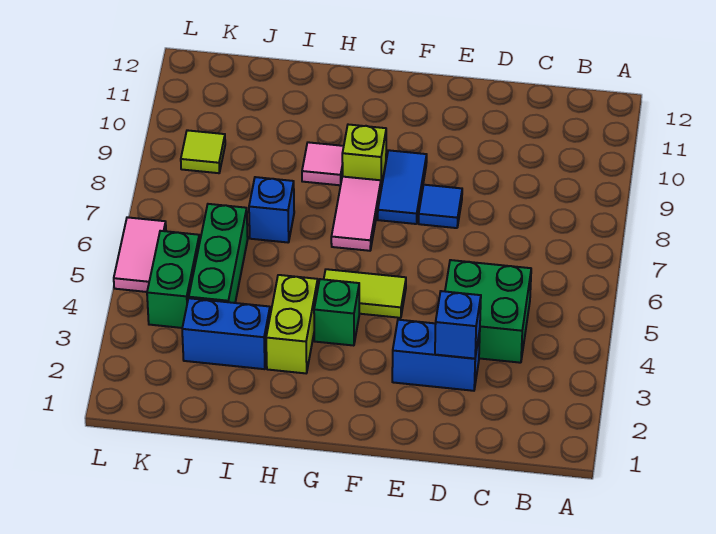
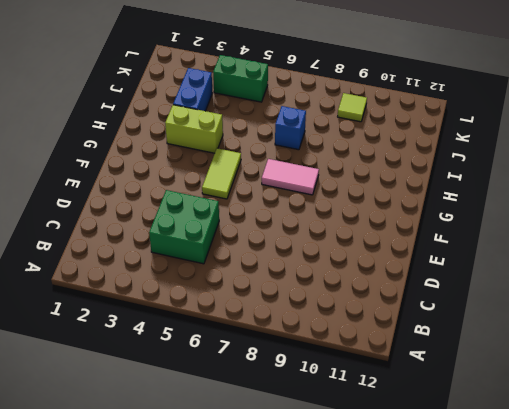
none -> blue brick D3:E3 level 1
none -> blue tile E8 level 1
none -> blue tile F8:F9 level 1

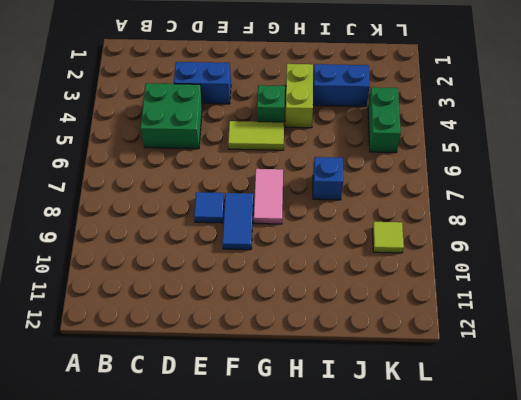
none -> lime brick G9 level 1
none -> pink tile H9 level 1
none -> green brick J4:J6 level 1

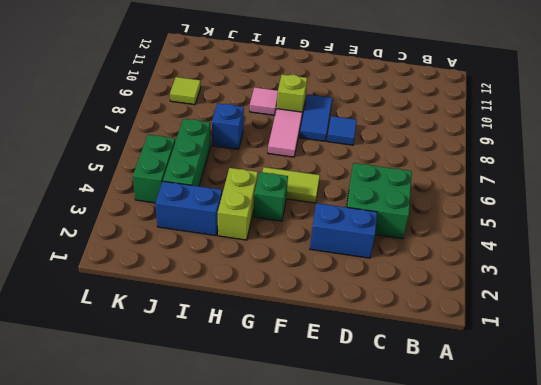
none -> pink tile L5:L6 level 1
none -> blue brick D3 level 2

